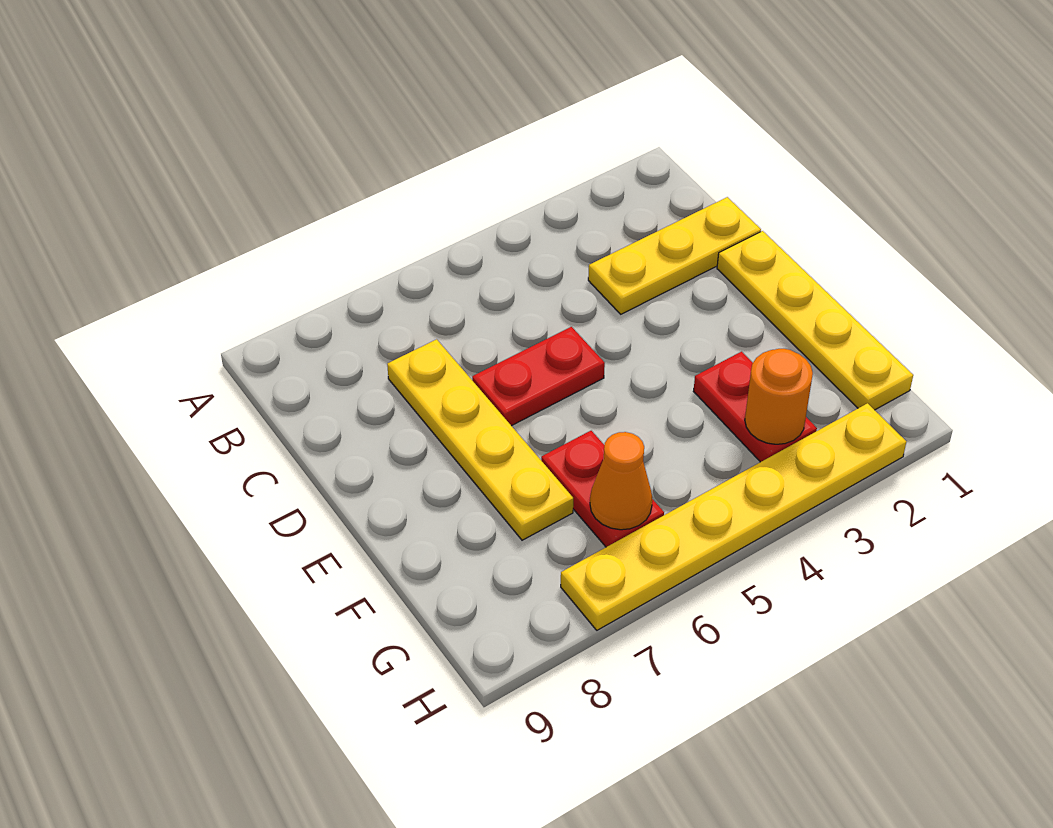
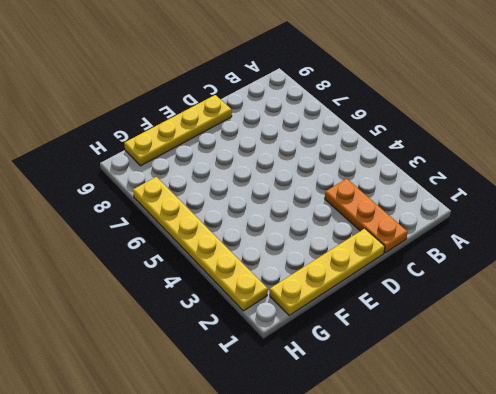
orange plate C1:C3 level 1 -> yellow plate C1:C3 level 1
yellow plate D9:G9 level 1 -> yellow plate C7:F7 level 1
none -> red plate D5:D6 level 1
none -> red plate F3:G3 level 1

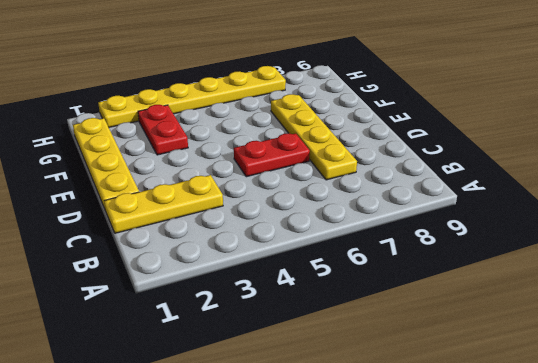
none -> red plate F6:G6 level 1
none -> orange round brick G3 level 2

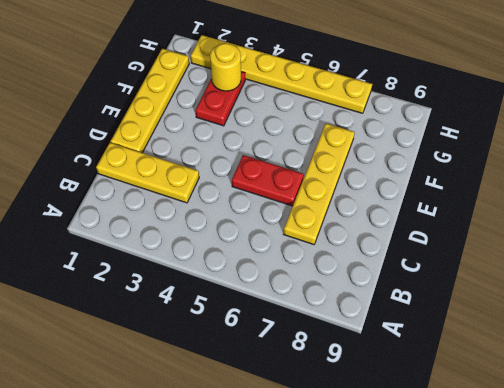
yellow round brick G3 level 2 -> orange round brick G3 level 2
none -> red plate F6:G6 level 1
none -> orange cone G6 level 2

